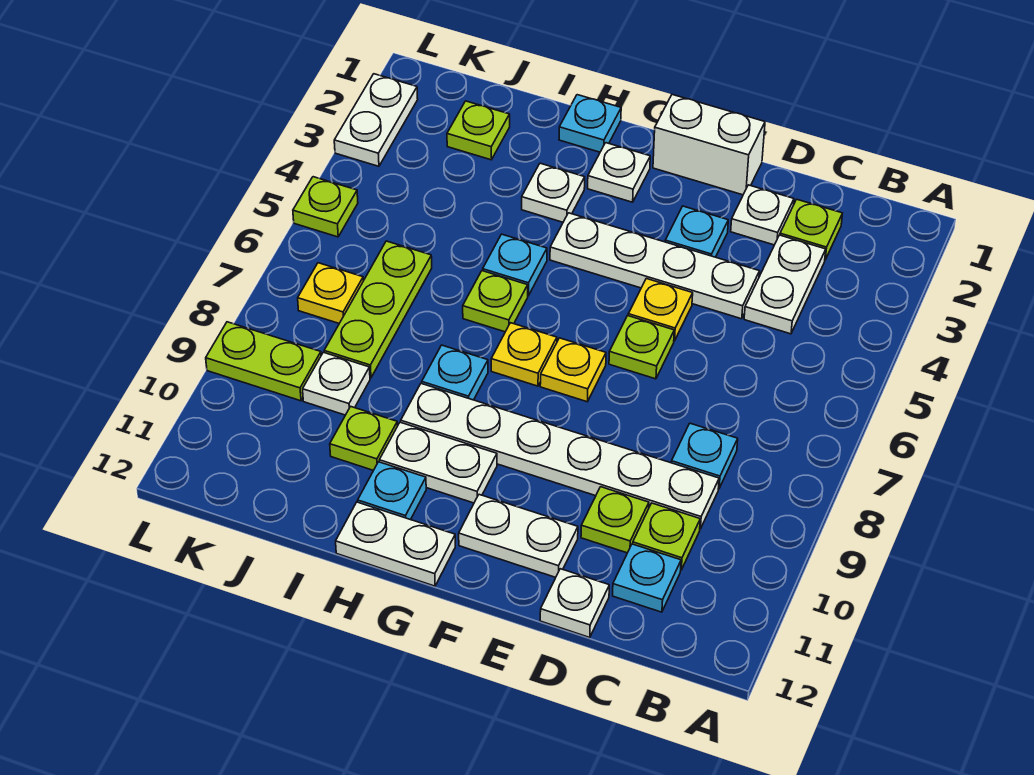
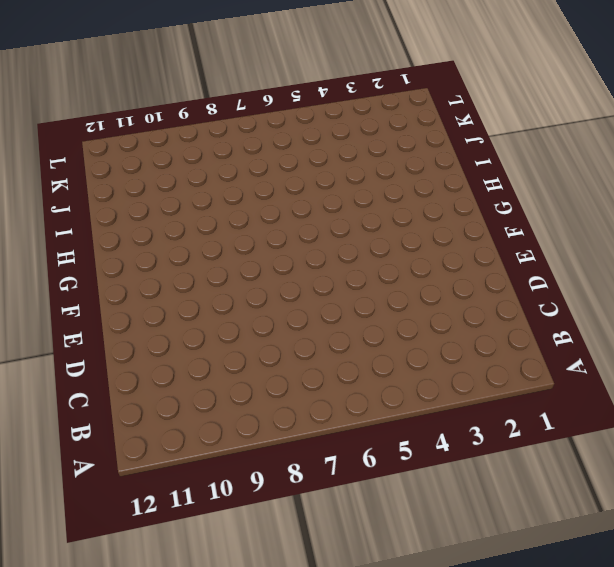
none -> lime plate C2 level 1
none -> white plate C3:C4 level 1
none -> cyan plate C8 level 1
none -> white plate C9:H9 level 1

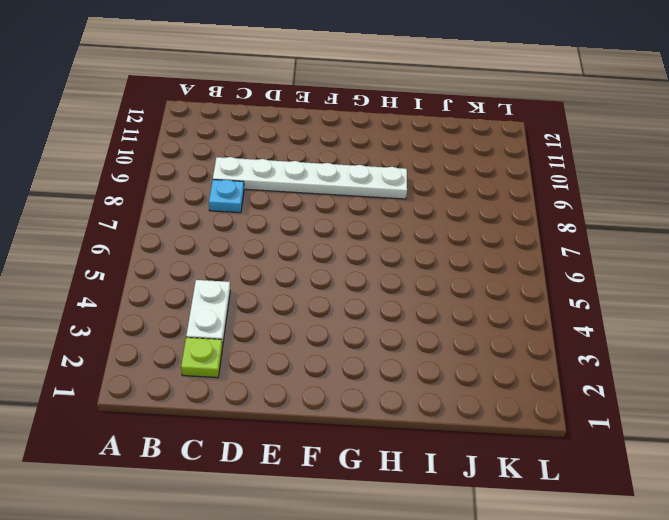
none -> lime plate C10 level 1
none -> cyan plate C11 level 1
none -> white plate D2 level 1
none -> white plate D4:G4 level 1

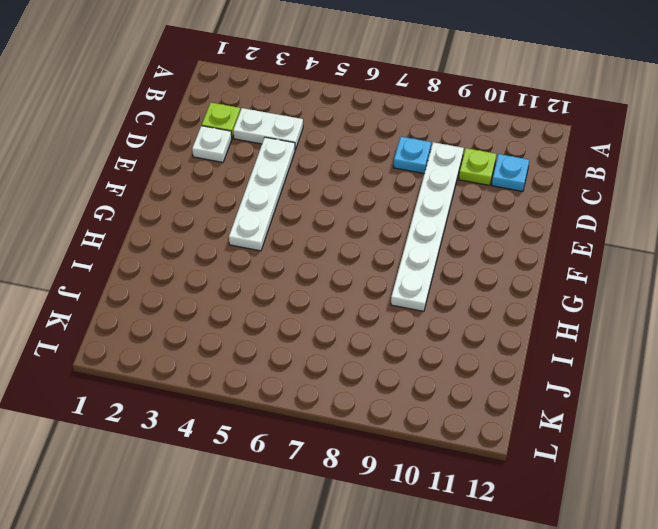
none -> lime plate D10 level 1
none -> white plate D12 level 1
none -> white brick E1:F1 level 1
none -> cyan plate E3 level 1

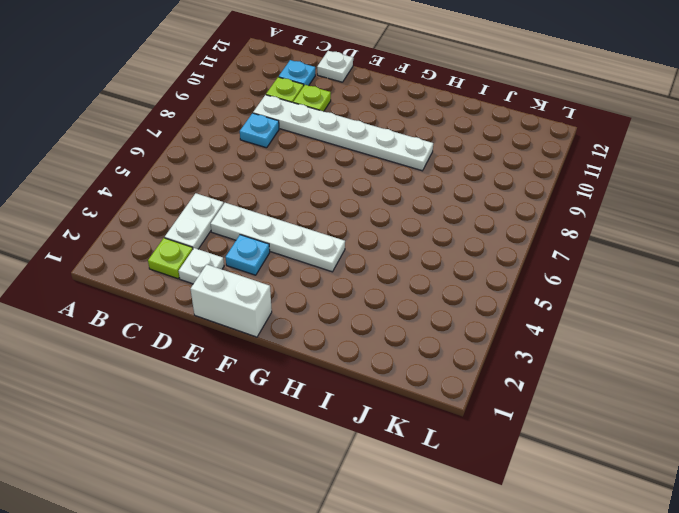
none -> yellow plate E5 level 1
none -> lime plate E6 level 1
none -> white plate E11:F11 level 1
none -> yellow plate F7 level 1

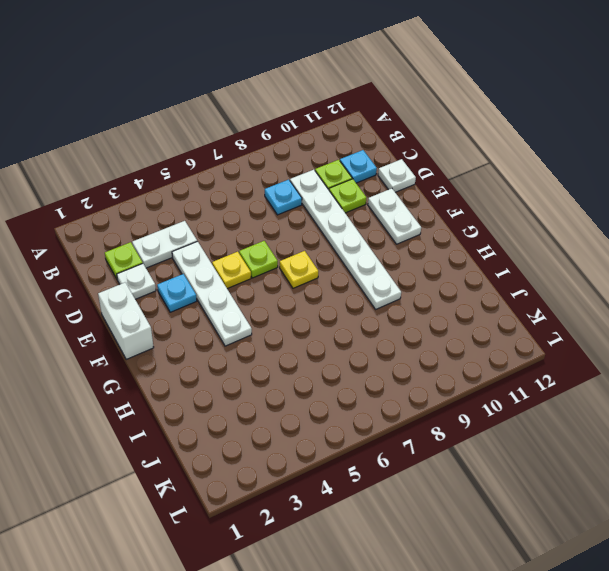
none -> white plate G2 level 1
none -> yellow plate G7 level 1
none -> white plate G10:H10 level 1
none -> white plate G12:H12 level 1

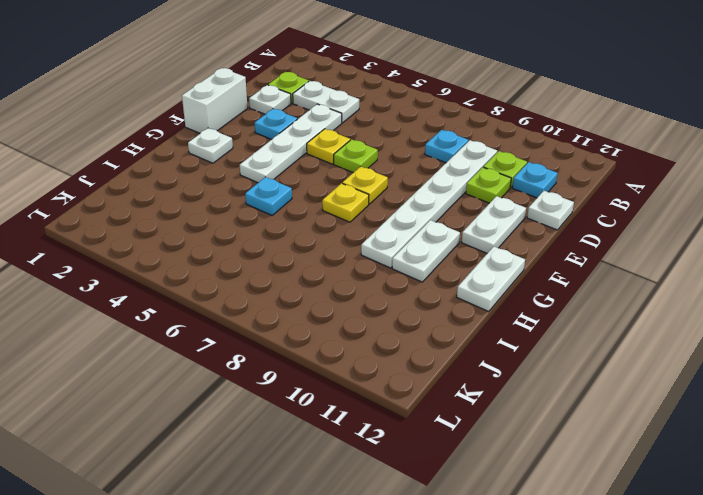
none -> cyan plate H1 level 1
none -> white plate H3 level 1
none -> lime plate H6 level 1
none -> cyan plate H8 level 1

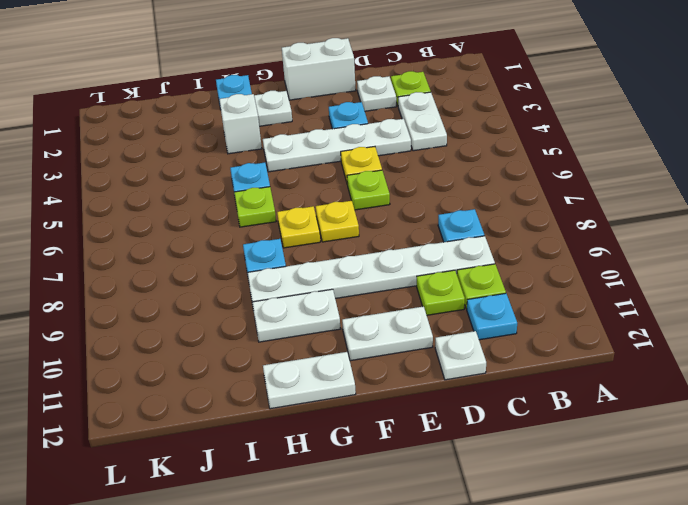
white brick H3 level 1 -> white plate H3 level 1
none -> cyan plate H11 level 1
none -> lime plate I10 level 1
none -> lime plate J2 level 1
none -> lime plate J6:J8 level 1

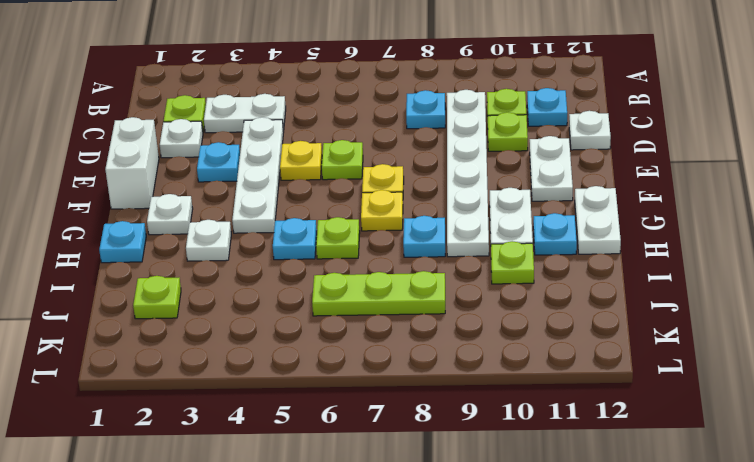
none -> white plate J9 level 1
none -> yellow plate K7 level 1
none -> lime plate K9:L9 level 1
none -> white plate L2:L3 level 1

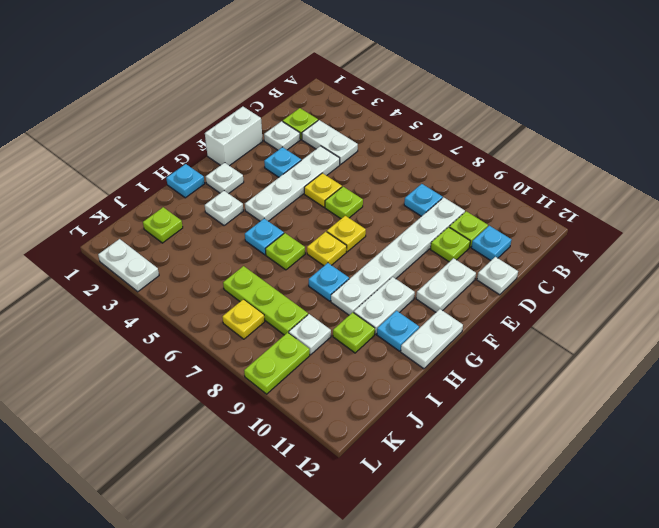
none -> lime plate L5 level 1

